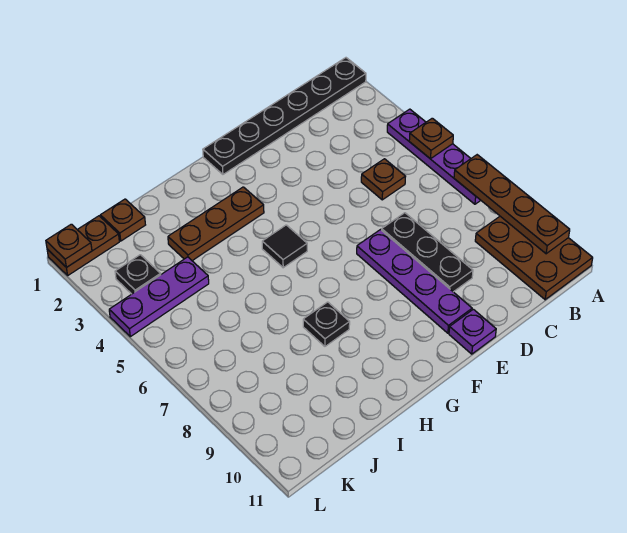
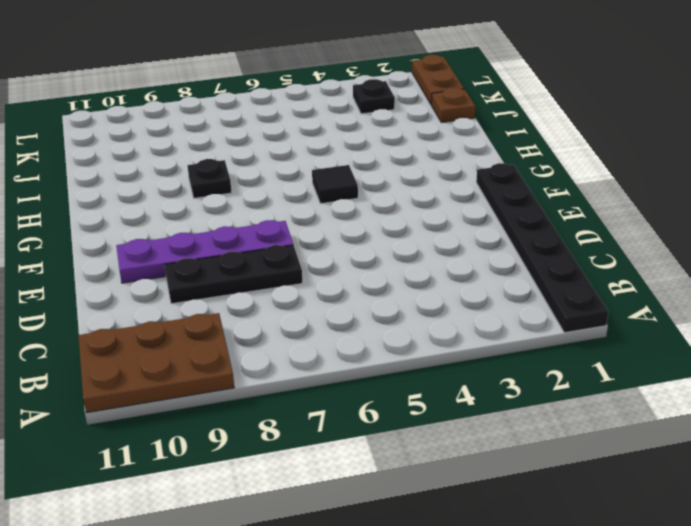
none -> purple plate A4:A7 level 1
none -> brown plate C5 level 1
none -> purple plate E11 level 1

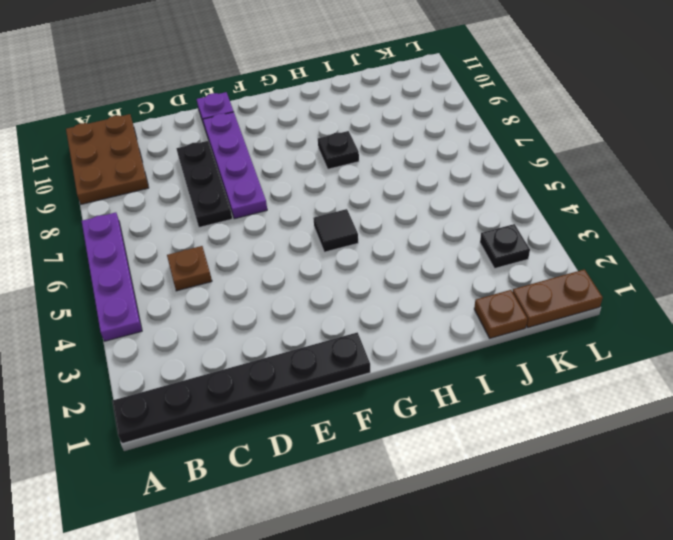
none -> brown plate G3:I3 level 1
none -> purple plate J4:L4 level 1
none -> brown plate A5 level 2

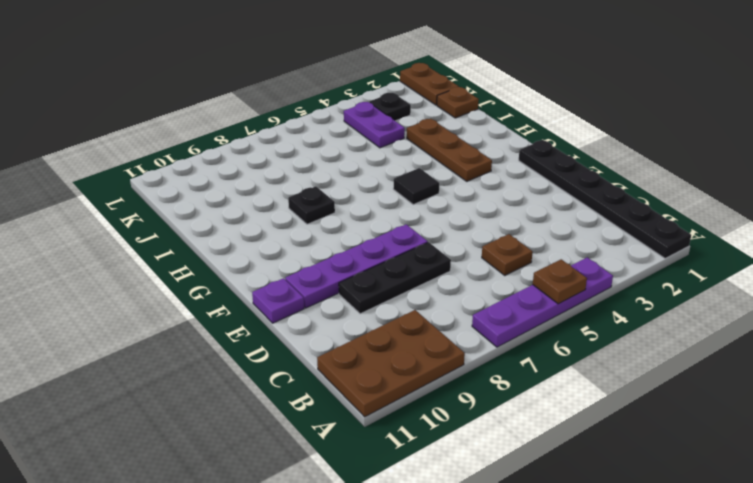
purple plate J4:K4 level 1 -> purple plate J4:L4 level 1
none -> brown plate A7:A10 level 2
none -> brown plate L1 level 2

